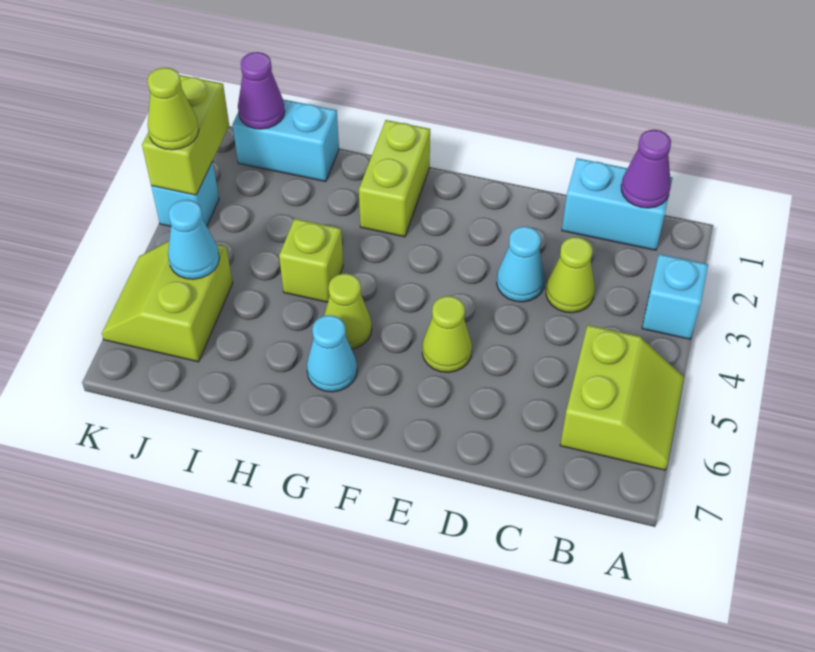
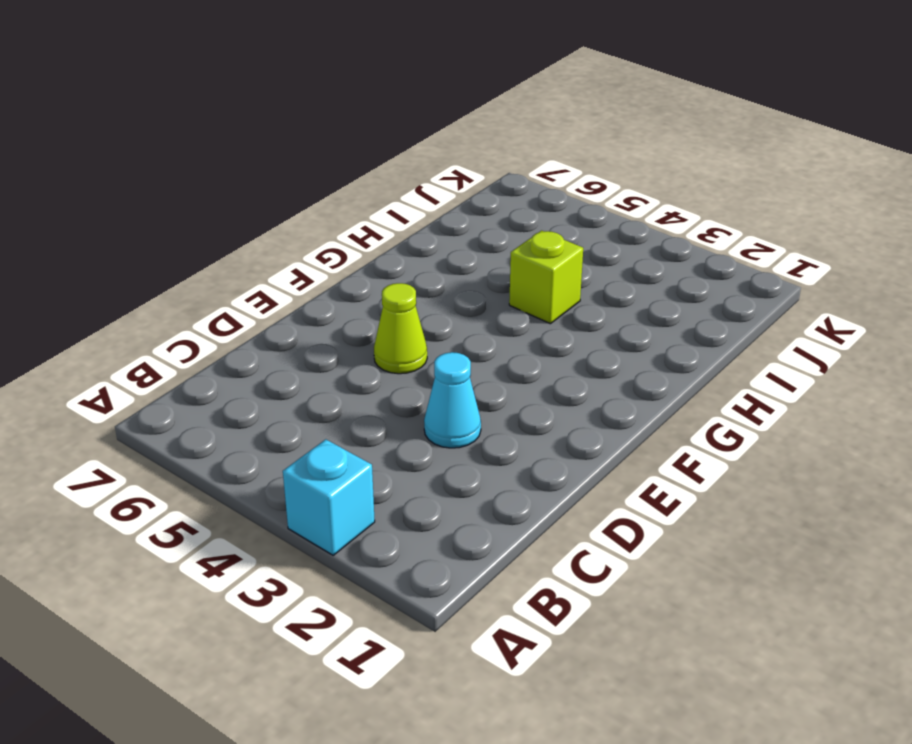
none -> lime slope A5:B6 level 1 top B
none -> cyan brick B1:C1 level 1
none -> lime cone C3 level 1

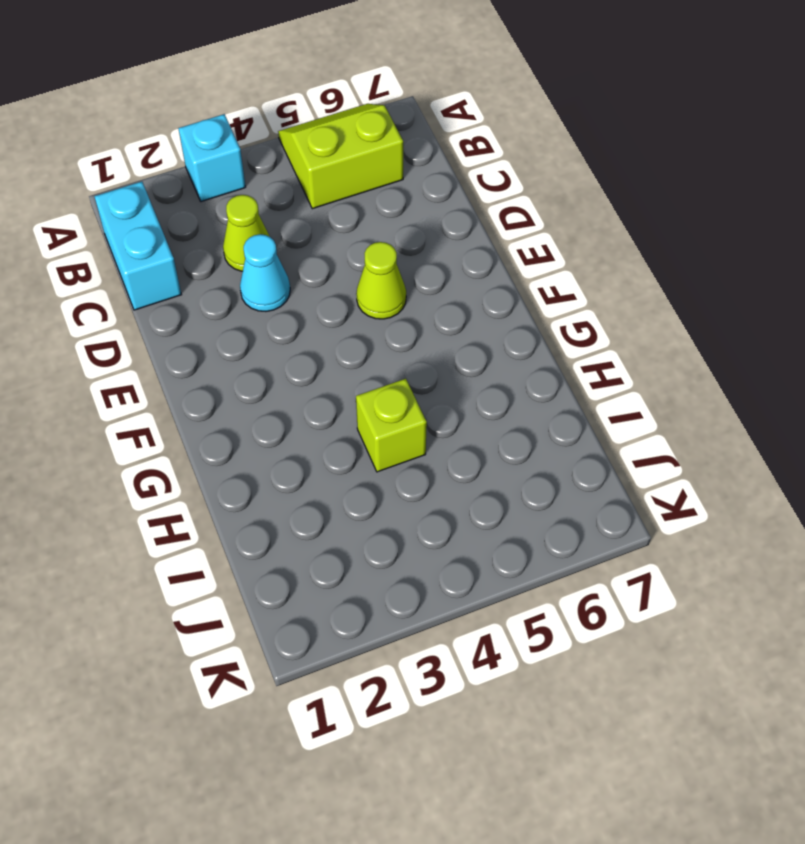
none -> lime brick G1:G2 level 1
none -> lime cone G5 level 1
none -> cyan cone G6 level 1

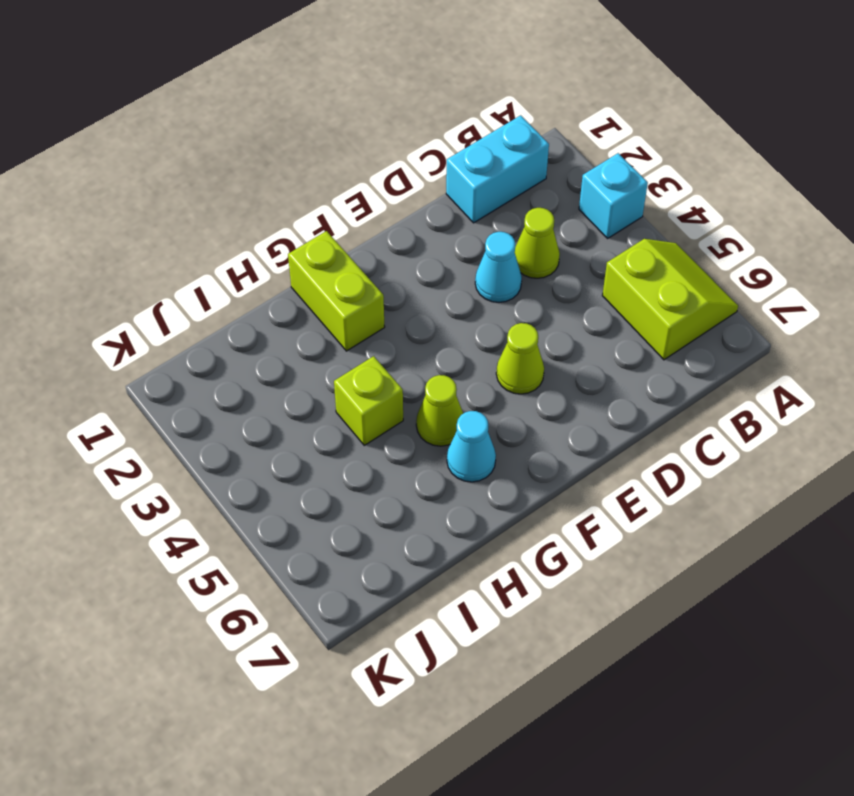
none -> cyan brick I1:J1 level 1
none -> lime slope J5:K6 level 1 top J
none -> cyan brick K3 level 1

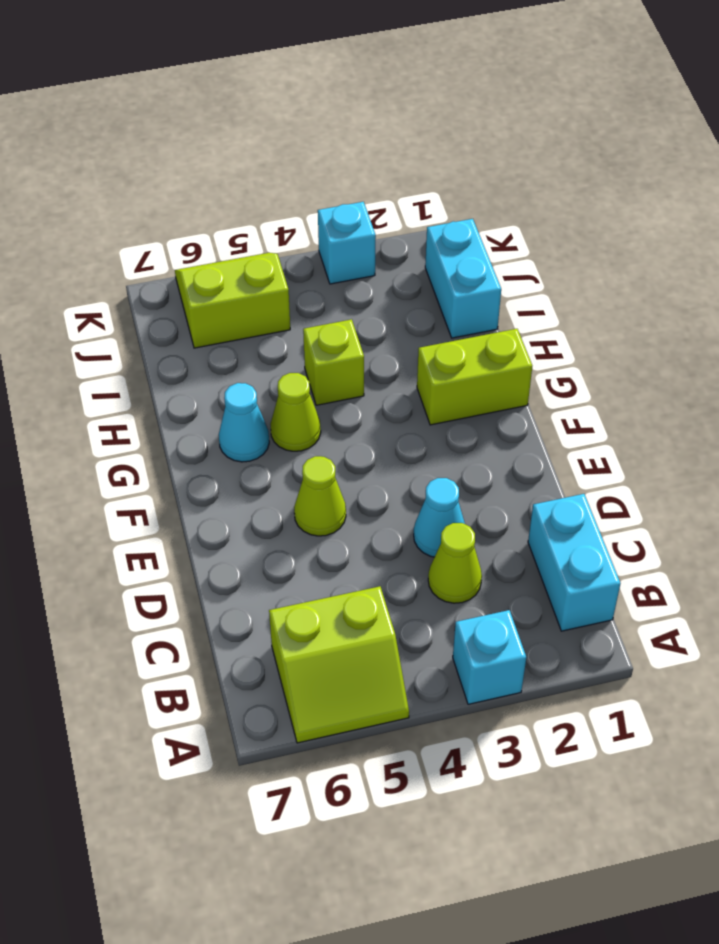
none -> purple cone B1 level 2
none -> purple cone J1 level 2
none -> cyan cone J5 level 2

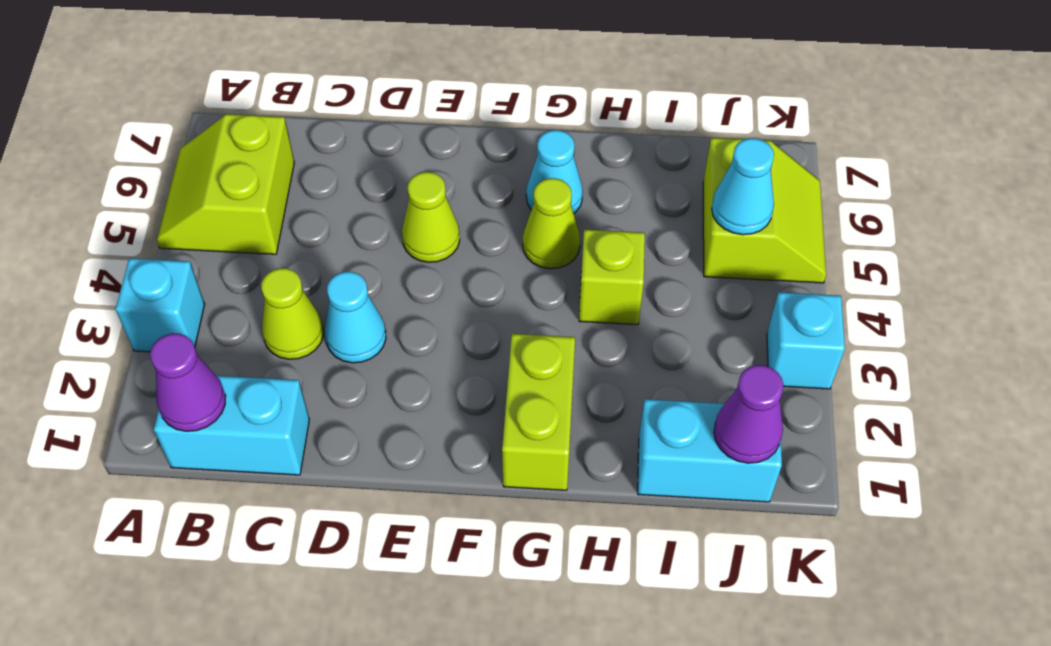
none -> lime brick K2:K3 level 2
none -> lime cone K3 level 3

